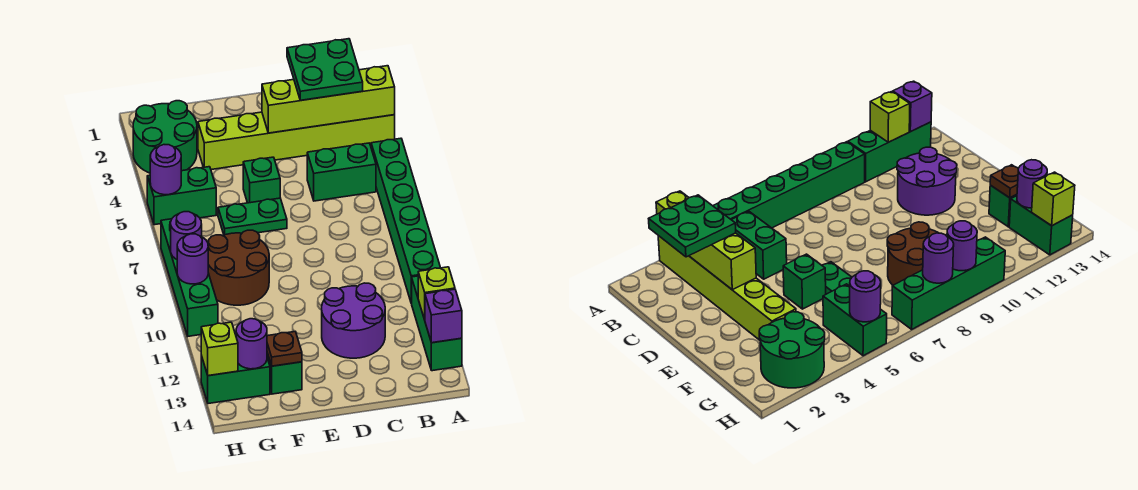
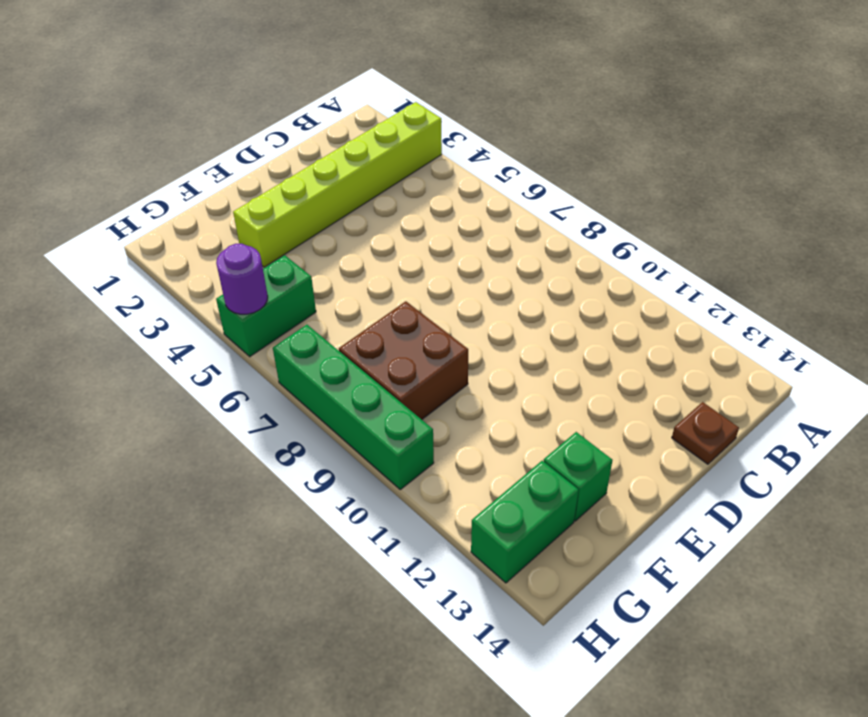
brown plate C14 level 1 -> brown plate F13 level 2
brown brick F8:G9 level 1 -> brown round brick F8:G9 level 1
none -> green brick A5:A10 level 1
none -> green brick A11:A13 level 1
none -> green brick B5:C5 level 1

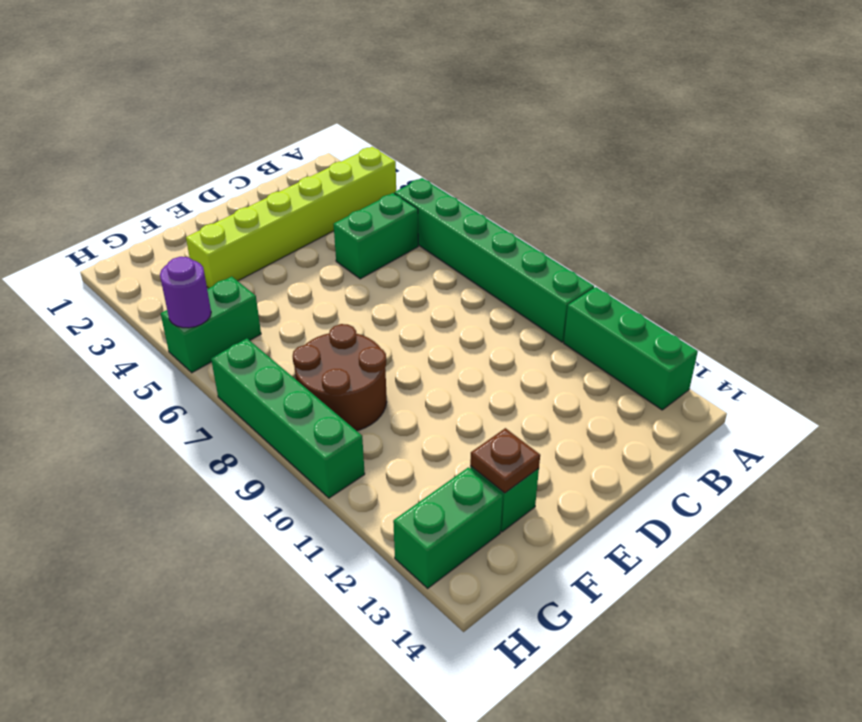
none -> purple round brick C11:D12 level 1
none -> green brick E5 level 1
none -> green plate E6:F6 level 1

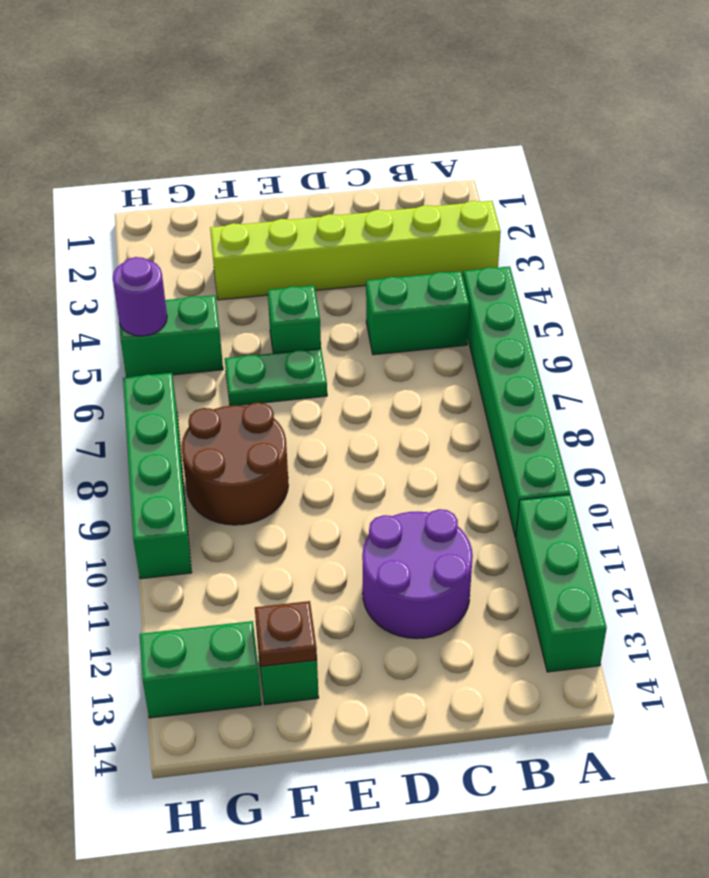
none -> green round brick G2:H3 level 1
none -> lime brick A3:D3 level 2
none -> lime brick A12 level 2

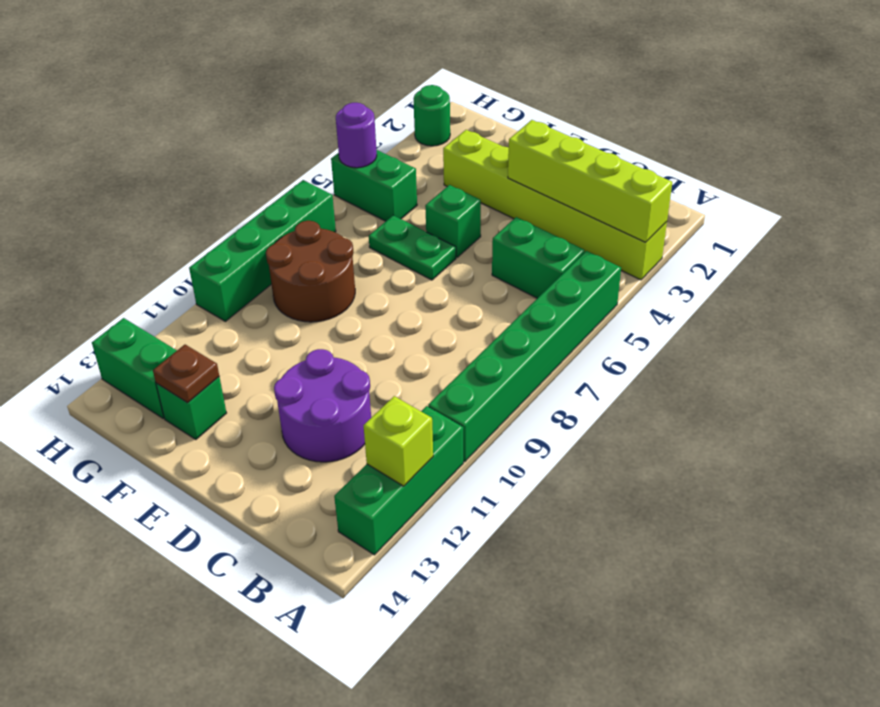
green round brick H2 level 1 -> green round brick G2:H3 level 1
none -> purple brick A13 level 2
none -> purple round brick G13 level 2
none -> purple round brick H8 level 2

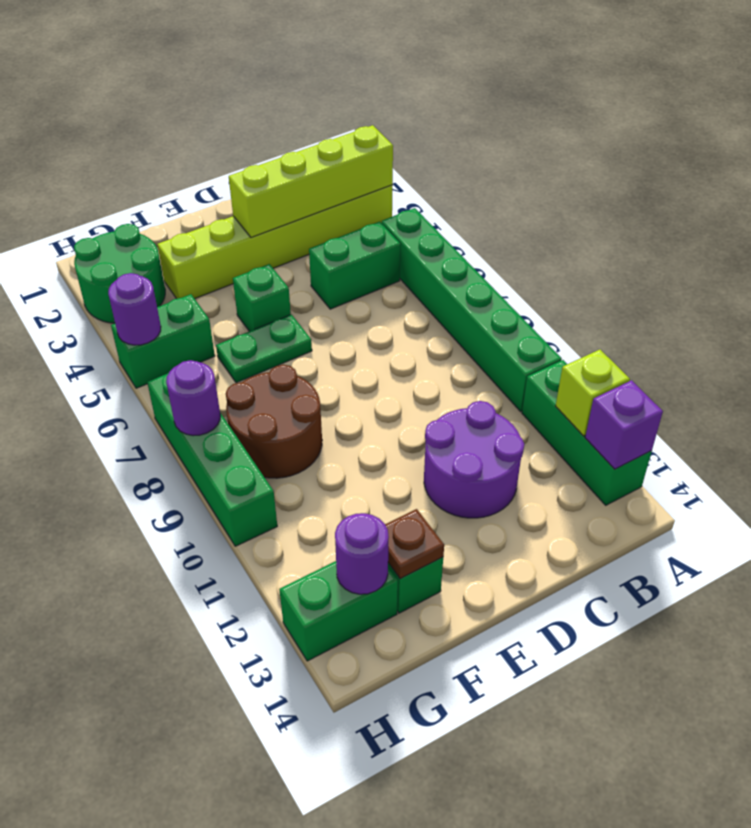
none -> purple round brick H9 level 2
none -> lime brick H13 level 2
none -> green plate B2:C3 level 3

